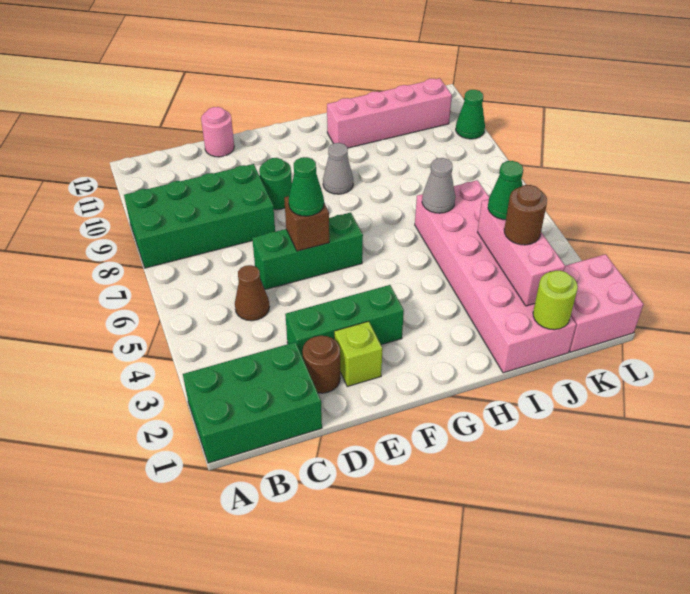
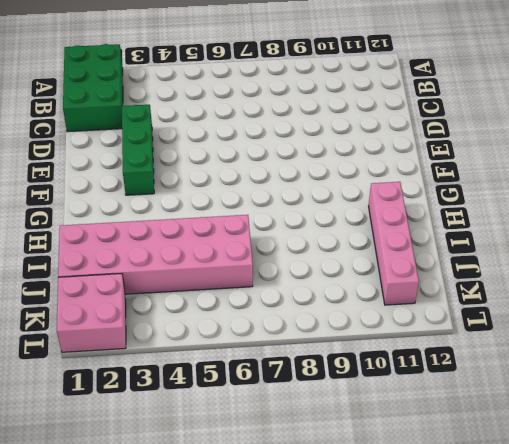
none -> green brick A8:D9 level 1
none -> brown cone C5 level 1
none -> brown round brick D2 level 1

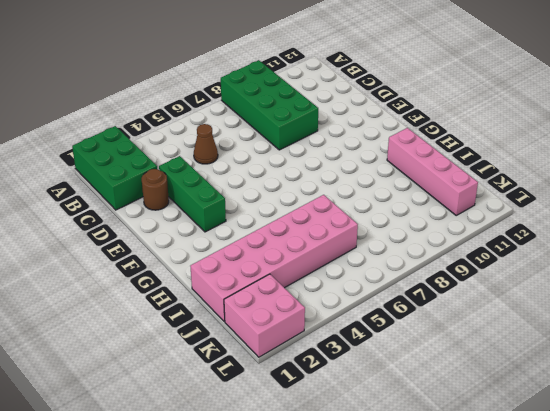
none -> green brick D6:F6 level 1
none -> pink round brick D12 level 1
none -> lime brick E2 level 1

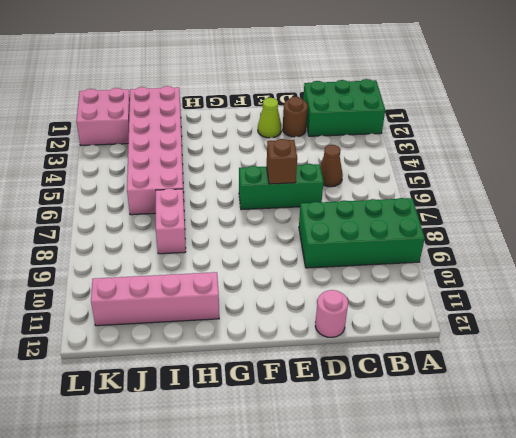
lime cone E2 level 1 -> lime brick E2 level 1
pink brick I7:I8 level 1 -> none
none -> green brick D3:F3 level 1
none -> green round brick E9 level 1
none -> grey cone G9 level 1

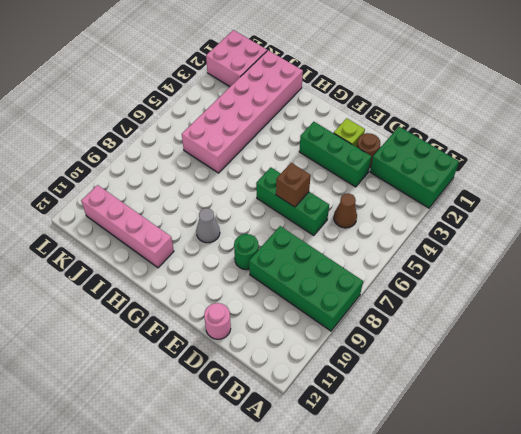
none -> green cone L10 level 1
none -> grey cone I6 level 2
none -> lime round brick J1 level 2

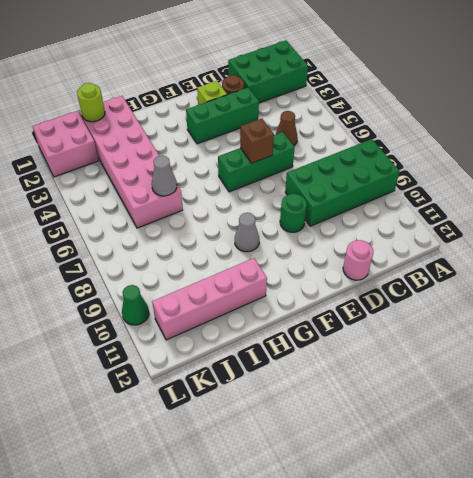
none -> pink brick J2:J4 level 2
none -> green cone E6 level 3
none -> brown round brick J3 level 3

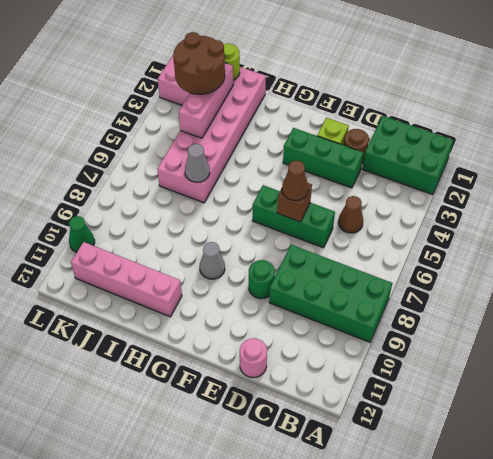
brown cone E6 level 3 -> green cone E6 level 3
brown round brick J2:K3 level 3 -> brown round brick J3 level 3
none -> green cone J4 level 3

